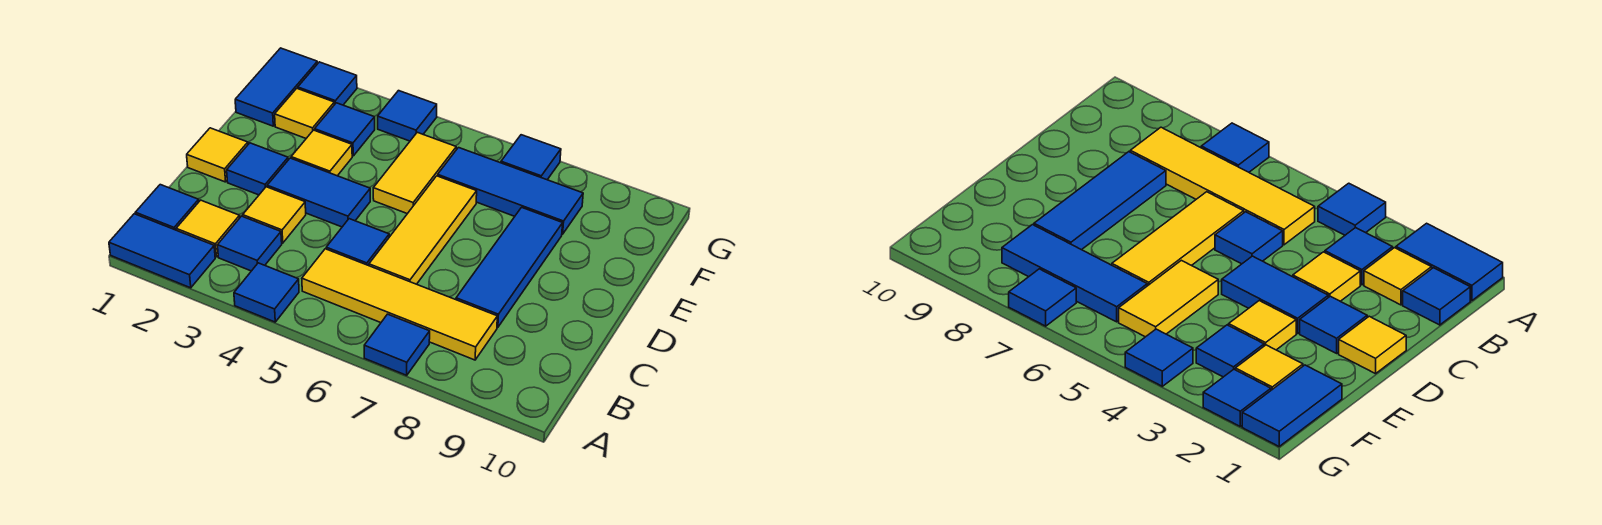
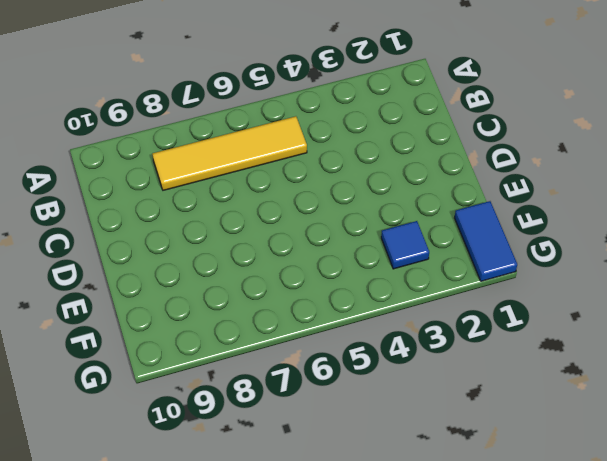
none -> blue tile A1:A2 level 1
none -> blue tile A4 level 1
none -> blue tile A7 level 1

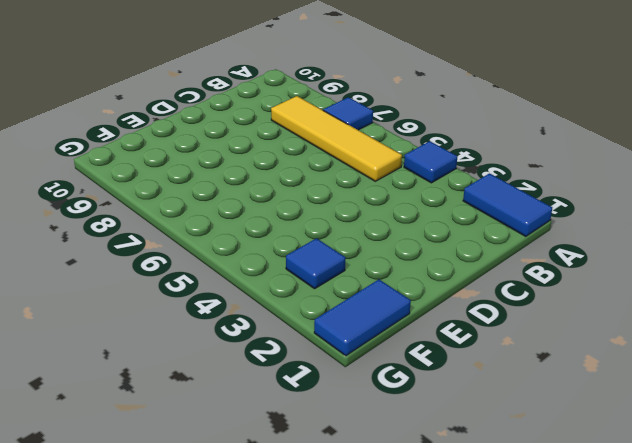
none -> blue tile B1 level 1
none -> yellow tile B2 level 1
none -> blue tile B3 level 1

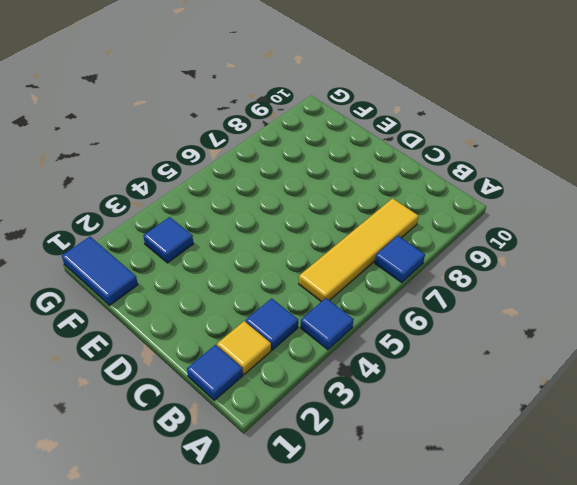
none -> blue tile A1:A2 level 1
none -> yellow tile C3 level 1
none -> blue tile C5 level 1

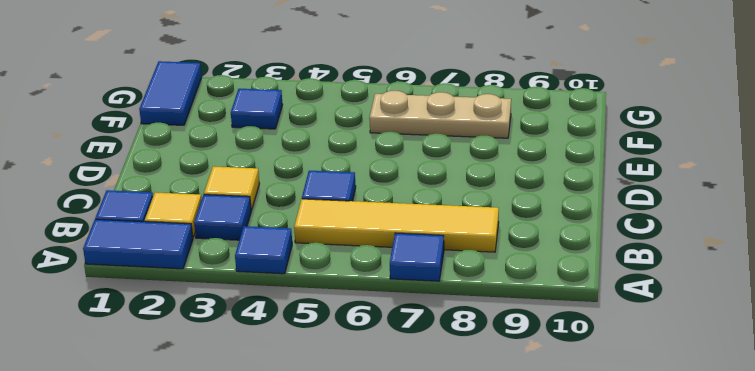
tan plate F6:F8 level 1 -> blue tile F6:F8 level 1
none -> yellow tile C6:E6 level 1
none -> blue tile C8:E8 level 1
none -> yellow tile D1 level 1

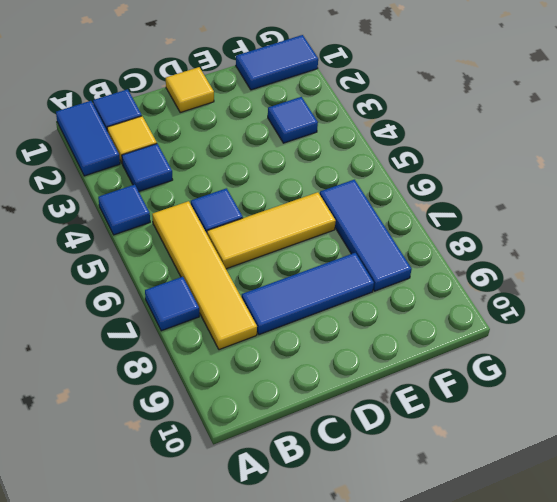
none -> yellow tile C3 level 1
none -> blue tile D2 level 1
none -> blue tile D3:D4 level 1

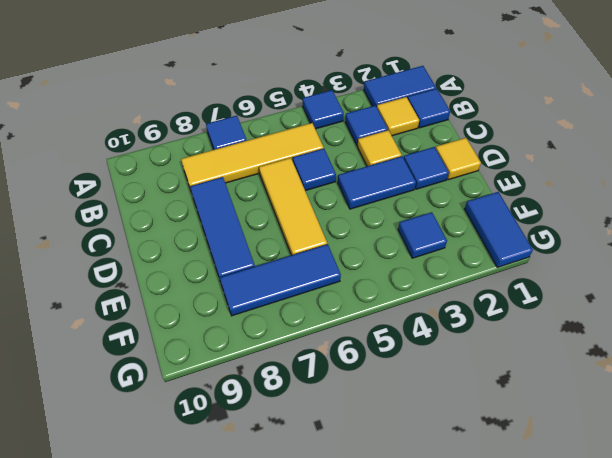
none -> yellow tile E3 level 1
none -> yellow tile E5:F5 level 1
none -> yellow tile F2 level 1

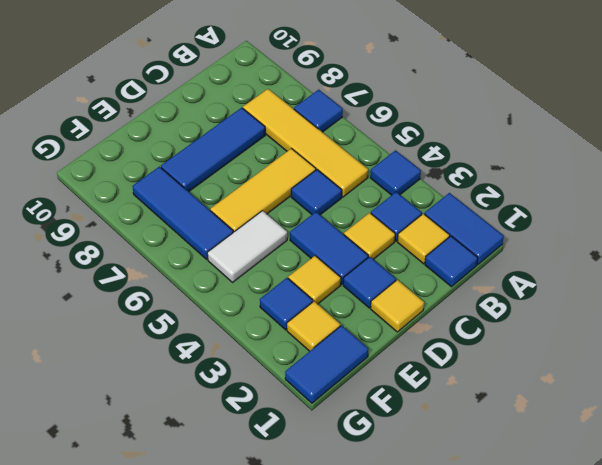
white tile E5:F5 level 1 -> yellow tile E5:F5 level 1
none -> blue tile G2 level 1
none -> blue tile G4 level 1
none -> blue tile G7 level 1

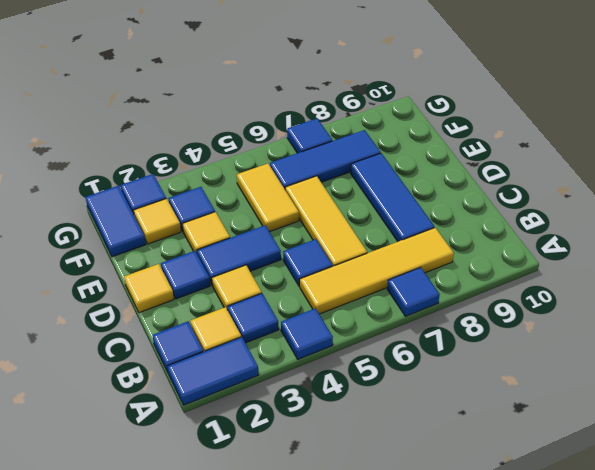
none -> blue tile G4 level 1

